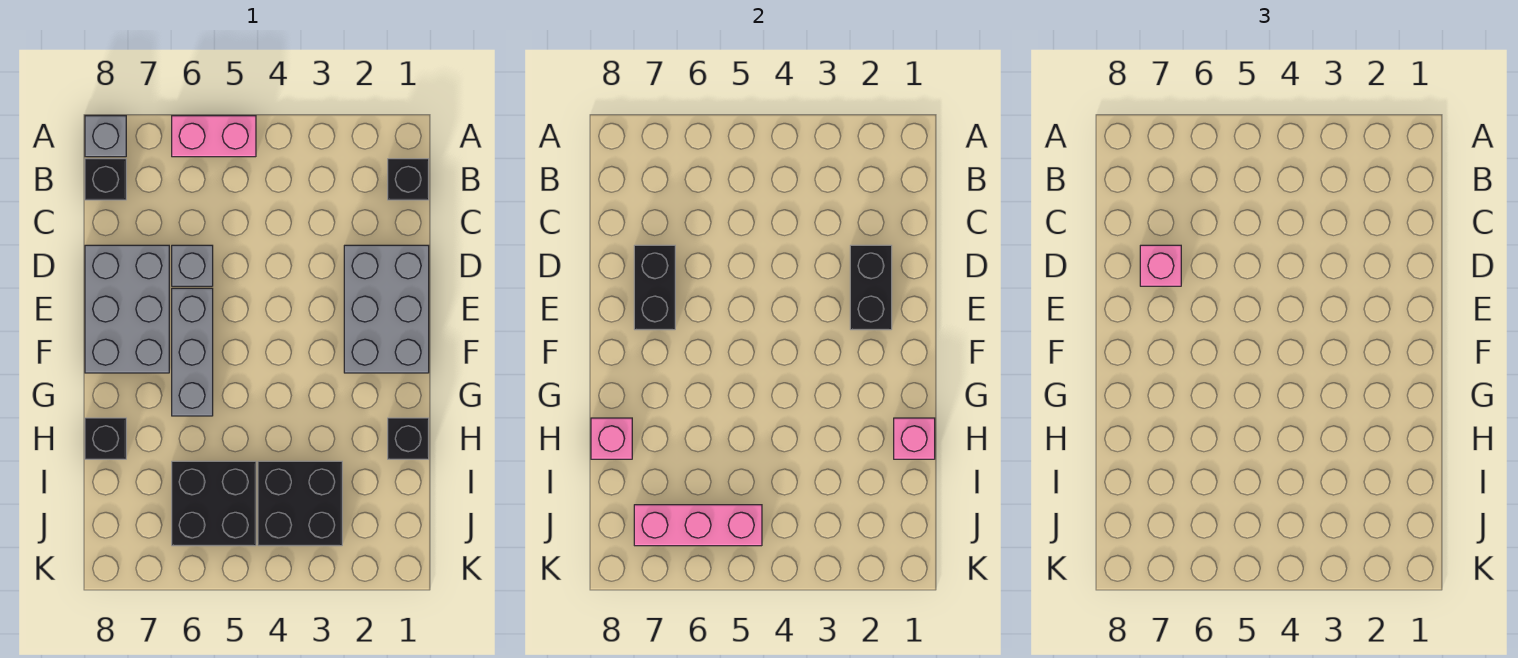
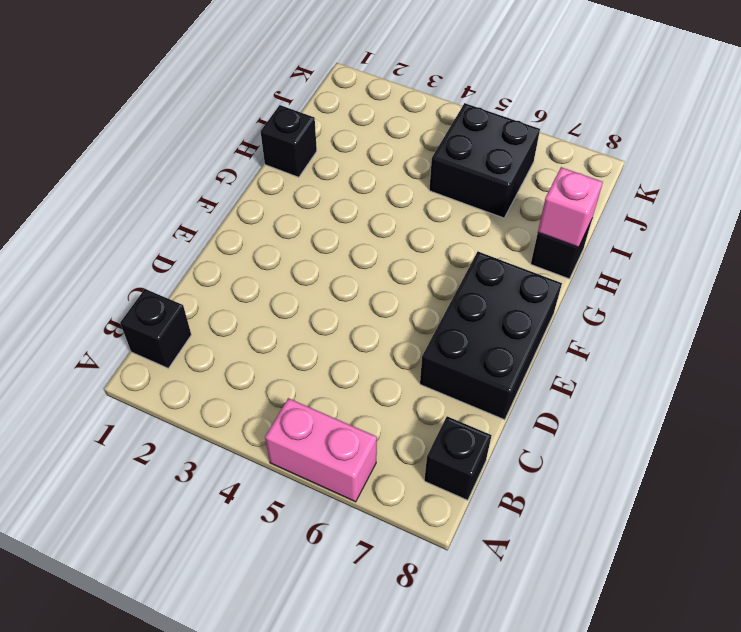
black brick D7:F8 level 1 -> grey brick D7:F8 level 1
none -> grey brick A8 level 1
none -> grey brick D1:F2 level 1
none -> grey brick D6 level 1

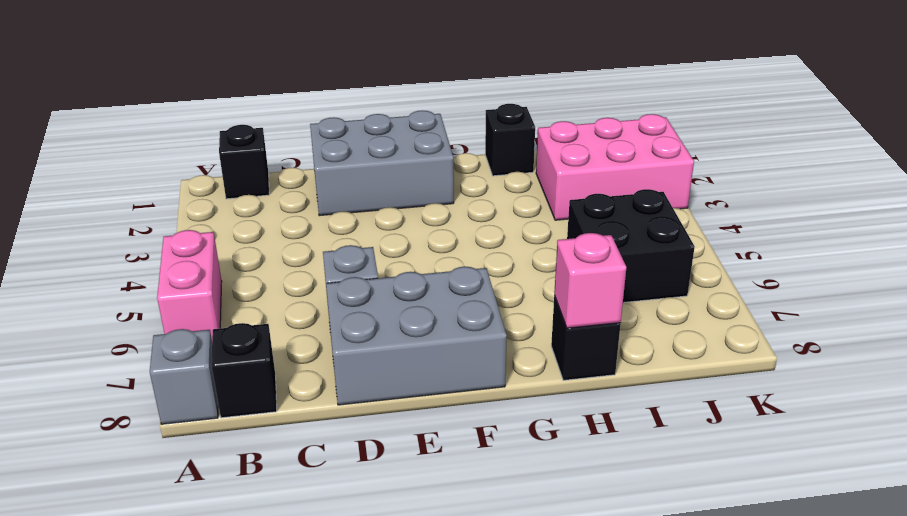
pink brick I2:K3 level 1 -> black brick I3:J4 level 1
none -> grey brick E6:G6 level 1
none -> black brick D2:E2 level 2
none -> black brick D7:E7 level 2

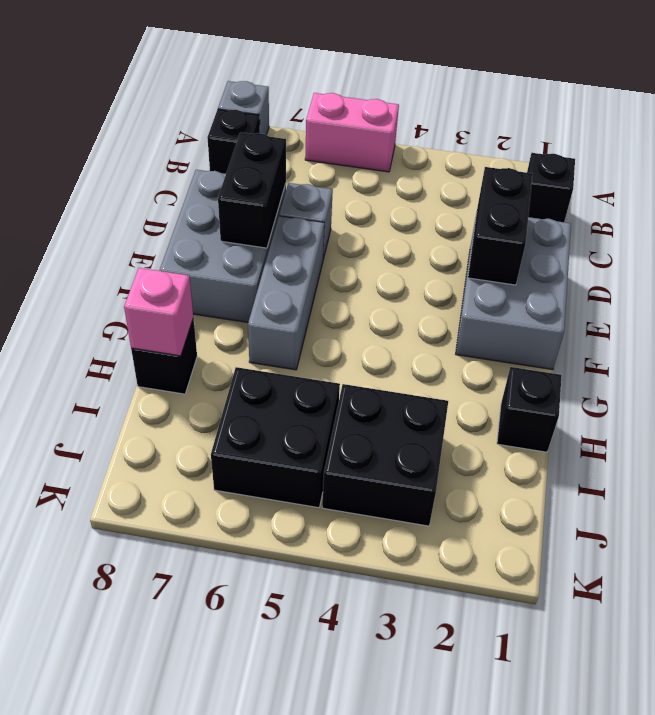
none -> pink brick H1 level 2
none -> pink brick J5:J7 level 2
none -> pink brick D7 level 3

